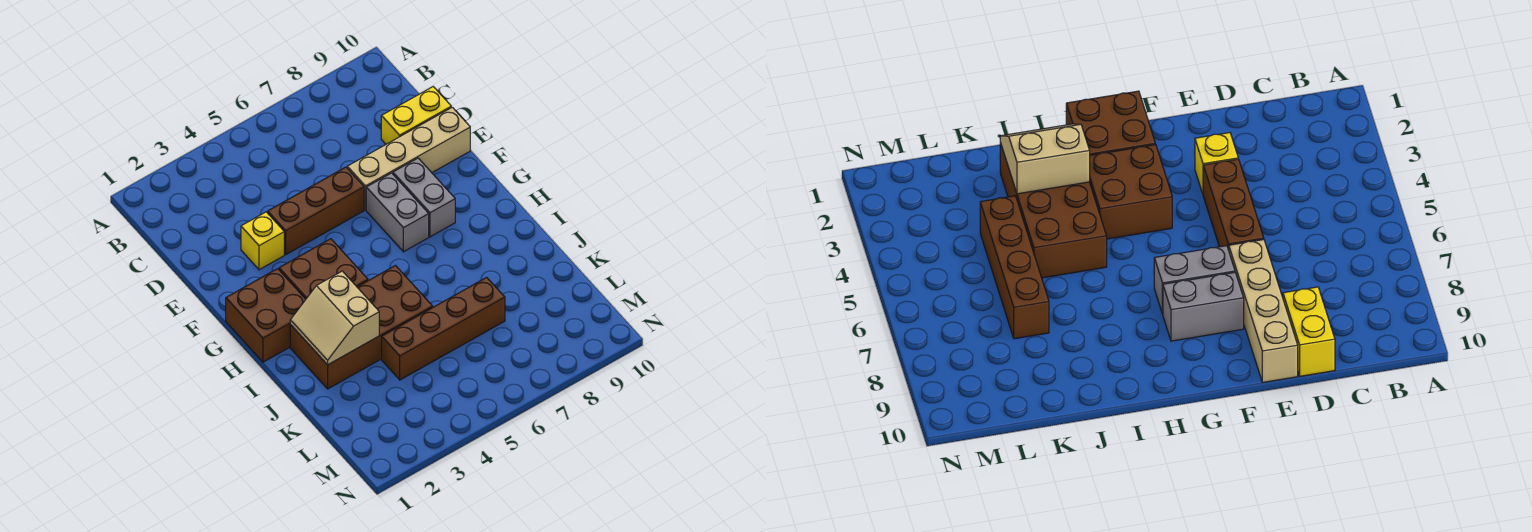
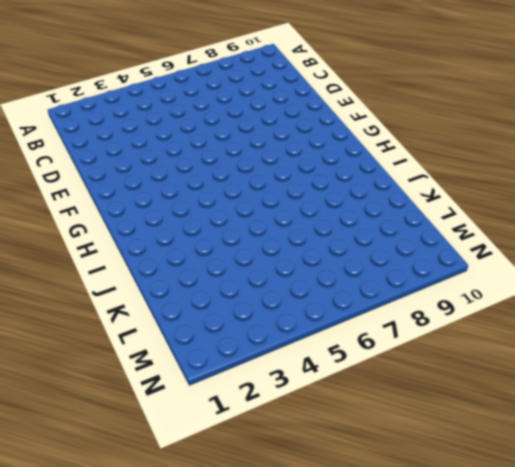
none -> yellow brick D9:D10 level 1
none -> yellow brick E3 level 1

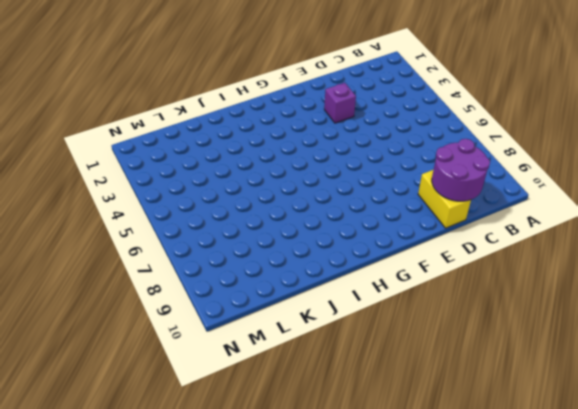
purple round brick C9:D10 level 2 -> none
purple brick E3 level 1 -> yellow brick E3 level 1
none -> brown brick E4:E6 level 1
none -> tan brick E7:E10 level 1

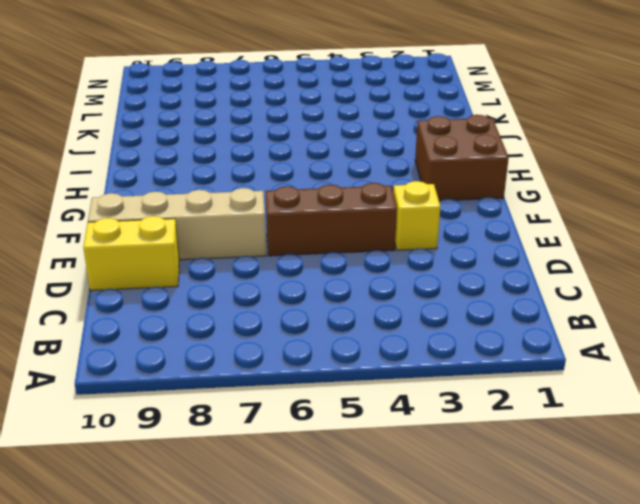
none -> grey brick F7:G7 level 1
none -> grey brick F8:G8 level 1

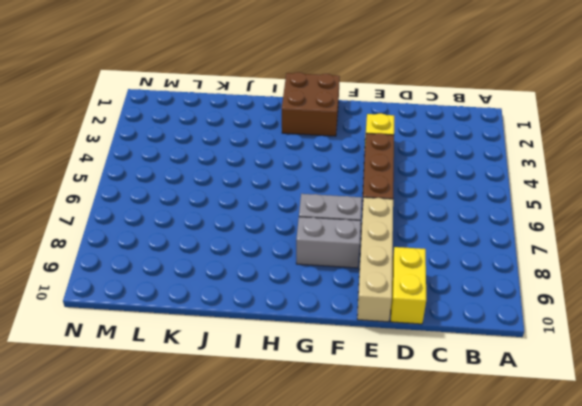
none -> brown brick G3:H4 level 1
none -> brown brick I2:J5 level 1

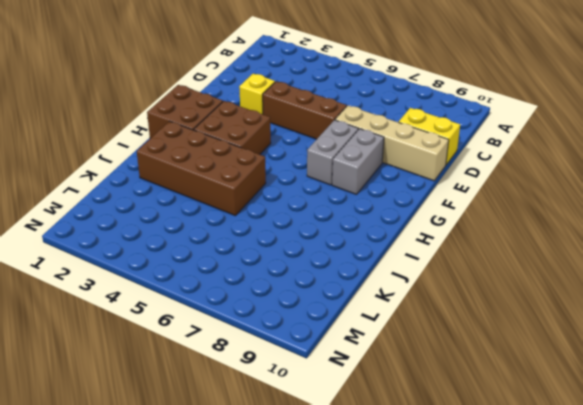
none -> brown brick K4:K7 level 1
none -> tan slope I2:J3 level 2 top 3

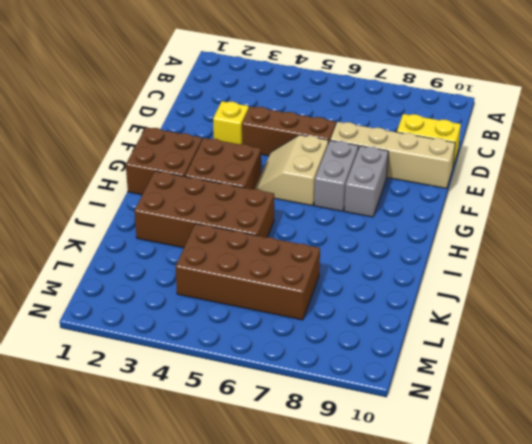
tan slope F5:G6 level 1 top 6 -> tan slope I2:J3 level 2 top 3
brown brick K4:L7 level 1 -> brown brick K4:K7 level 1

